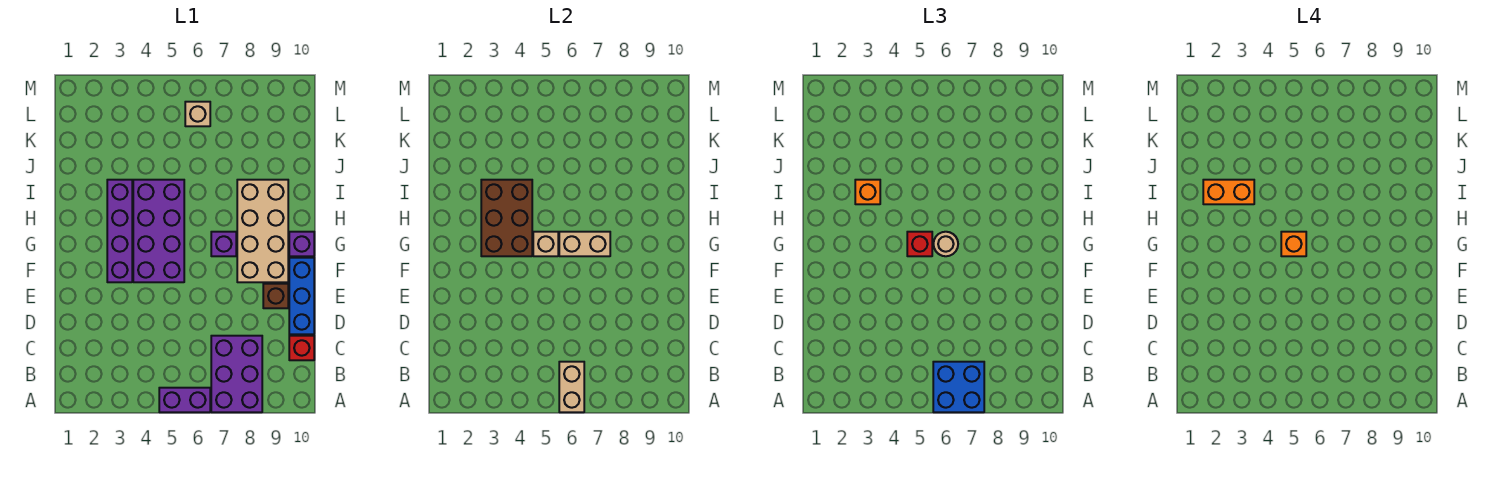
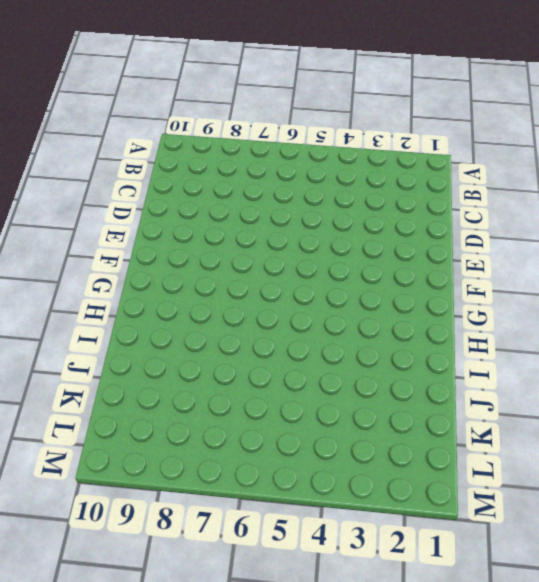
none -> purple brick A5:A6 level 1
none -> purple brick A7:C8 level 1
none -> red brick C10 level 1

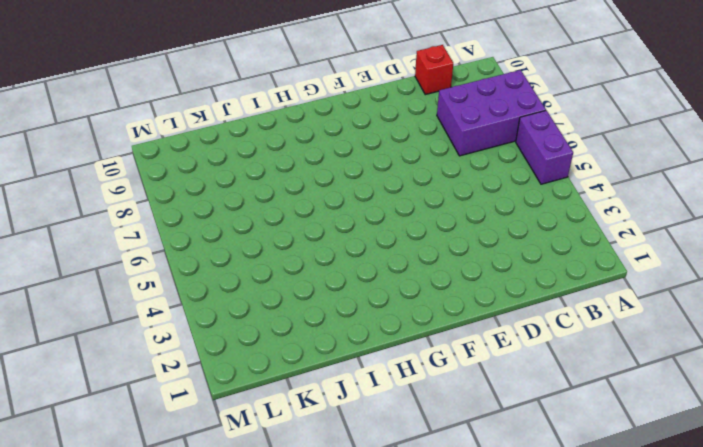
none -> blue brick D10:F10 level 1
none -> brown brick E9 level 1
none -> purple brick F3:I3 level 1

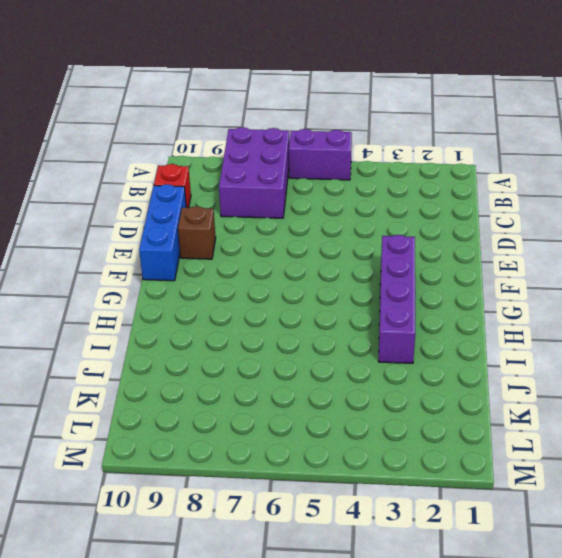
none -> purple brick F4:I5 level 1
none -> tan brick F8:I9 level 1
none -> purple brick G7 level 1

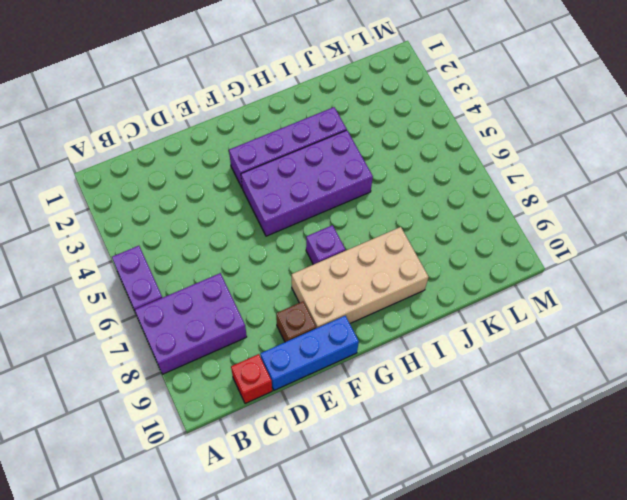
none -> purple brick G10 level 1
none -> tan brick L6 level 1
none -> tan brick A6:B6 level 2

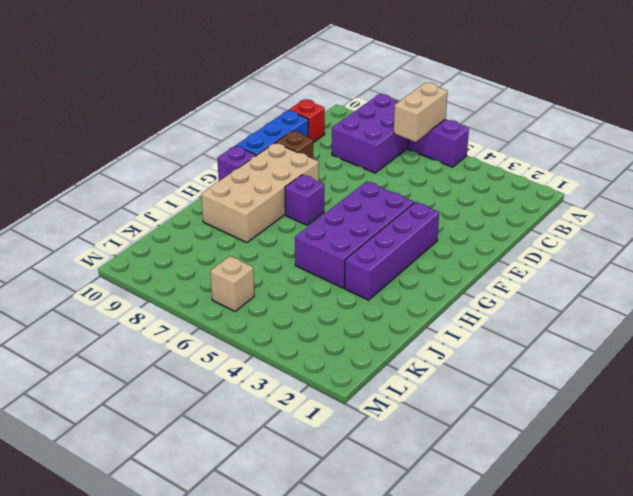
none -> brown brick G3:I4 level 2
none -> tan brick G5 level 2
none -> tan brick G6:G7 level 2

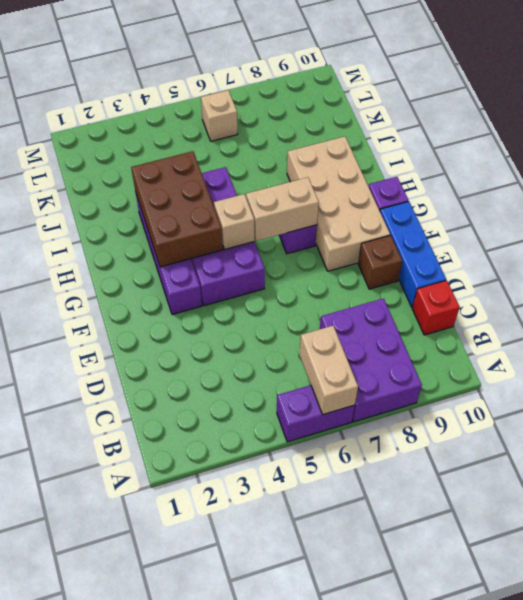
none -> blue brick A6:B7 level 3
none -> red brick G5 level 3
none -> tan round brick G6 level 3

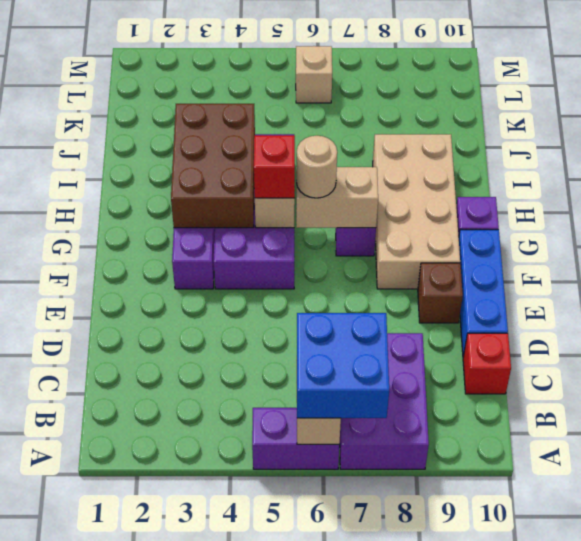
none -> orange brick I3 level 3
none -> orange brick G5 level 4
none -> orange brick I2:I3 level 4

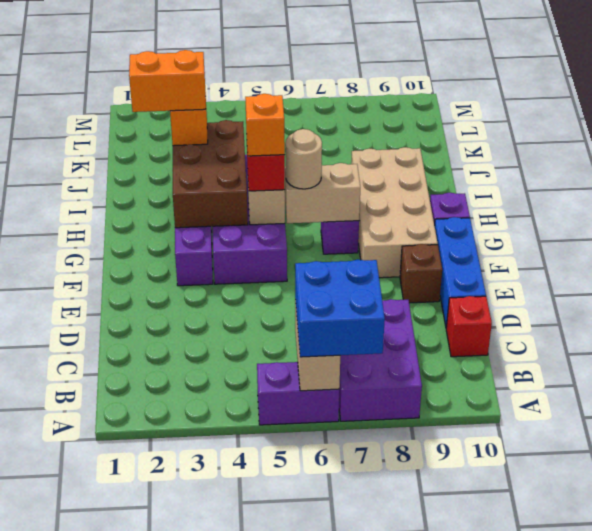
none -> tan brick L6 level 1

